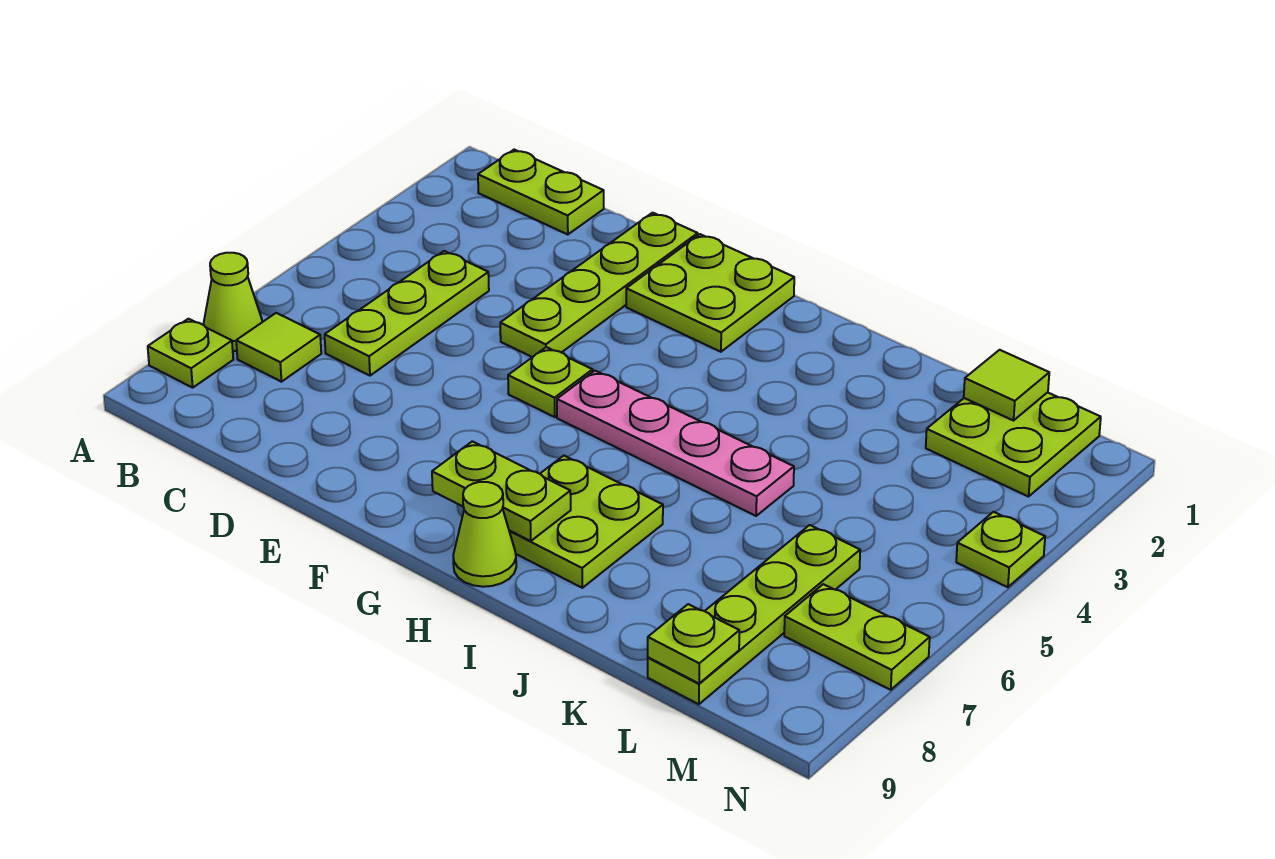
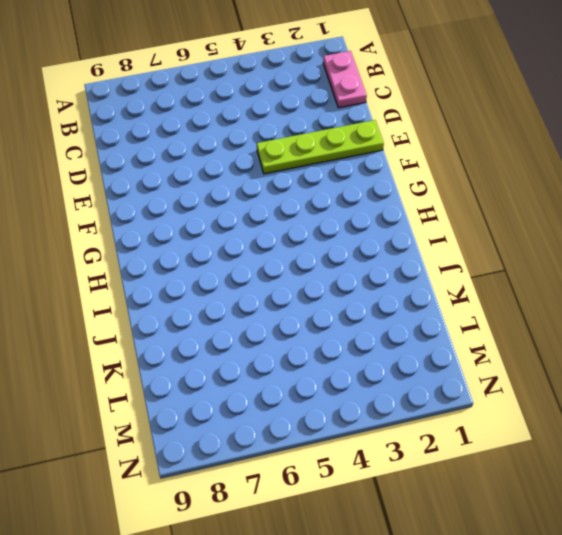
pink plate B1:C1 level 1 -> lime plate B1:C1 level 1
none -> lime cone A7 level 1
none -> lime plate A8 level 1
none -> lime tile B7 level 1

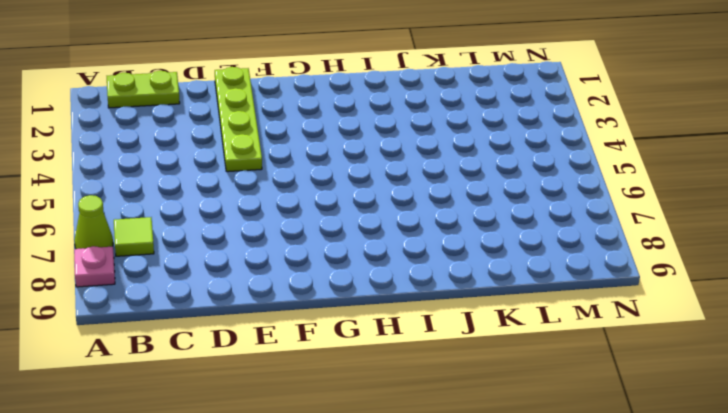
pink plate A8 level 1 -> lime plate A8 level 1
none -> lime plate C4:C6 level 1
none -> lime plate F1:G2 level 1
none -> lime plate F5 level 1

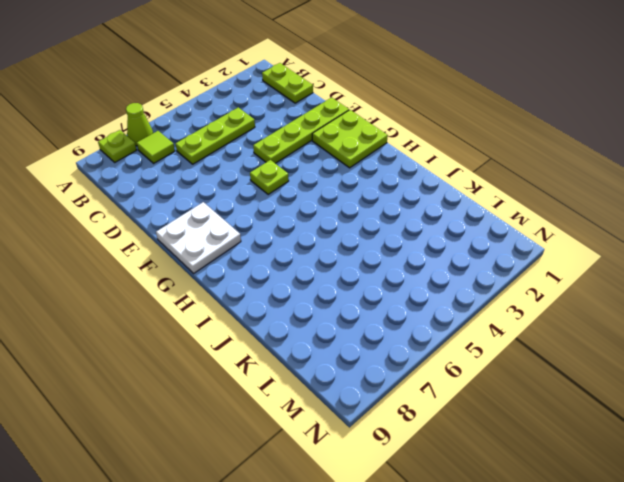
white plate F8:G9 level 1 -> none
none -> pink plate G5:J5 level 1
none -> lime plate H7:I8 level 1
none -> lime cone H9 level 1

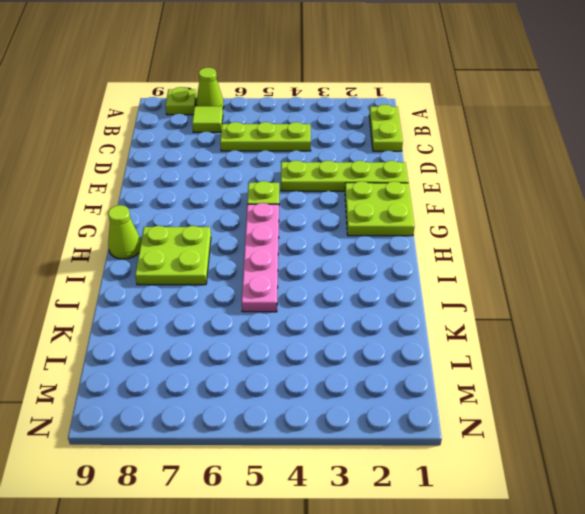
none -> lime plate L1:M2 level 1
none -> lime plate L6:L9 level 1
none -> lime plate M7:N7 level 1

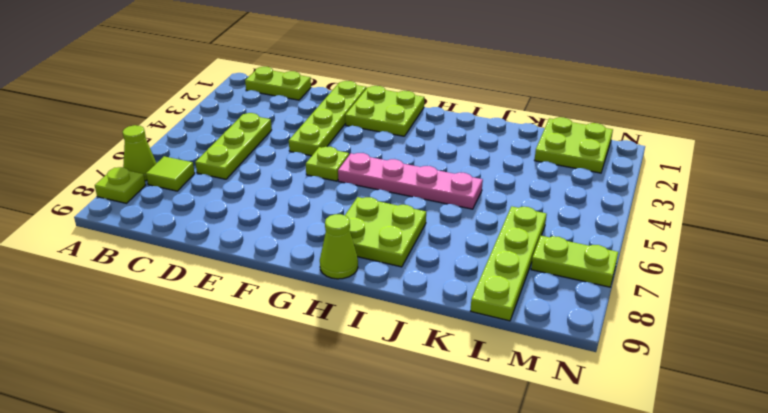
none -> lime plate N4 level 1
none -> lime plate G8:H8 level 2
none -> lime tile L1 level 2

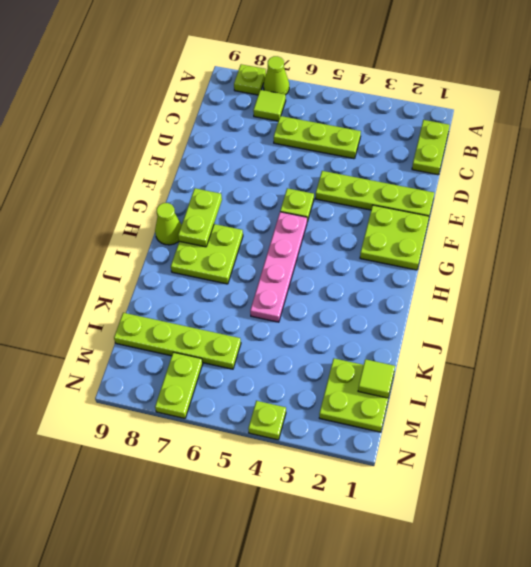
none -> lime plate L9 level 2

